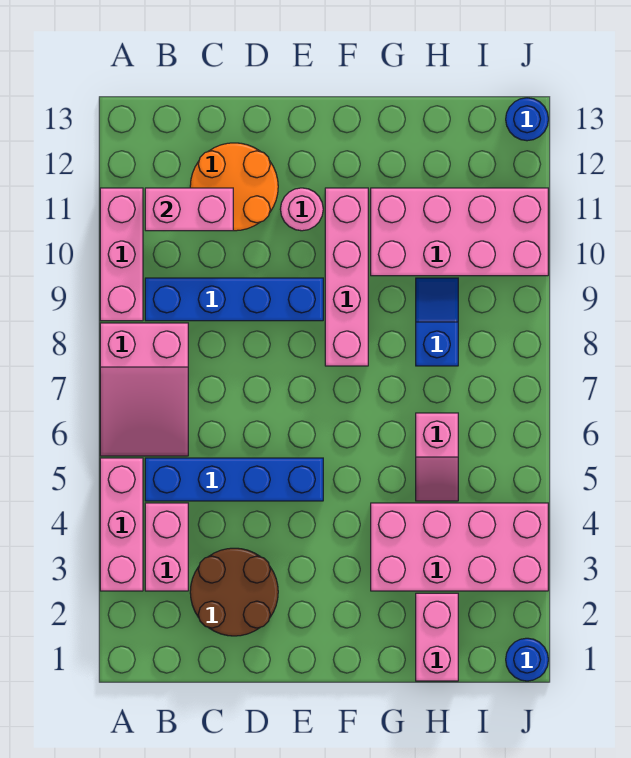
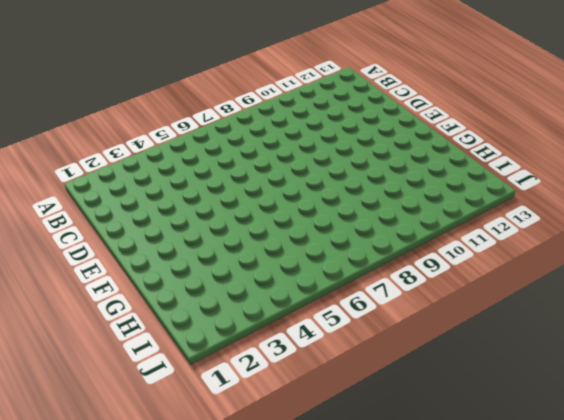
none -> pink brick A3:A5 level 1
none -> pink slope A6:B8 level 1 top 8
none -> pink brick A9:A11 level 1

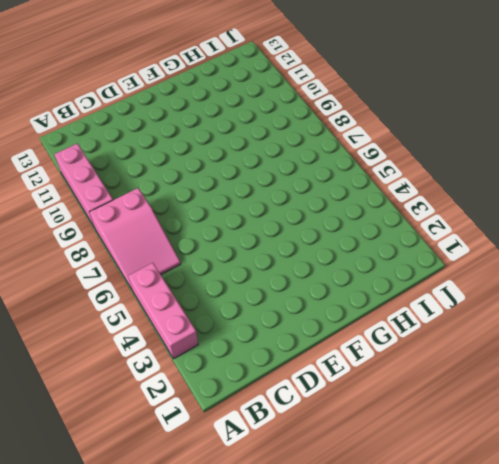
none -> pink brick B3:B4 level 1
none -> blue brick B5:E5 level 1
none -> blue brick B9:E9 level 1

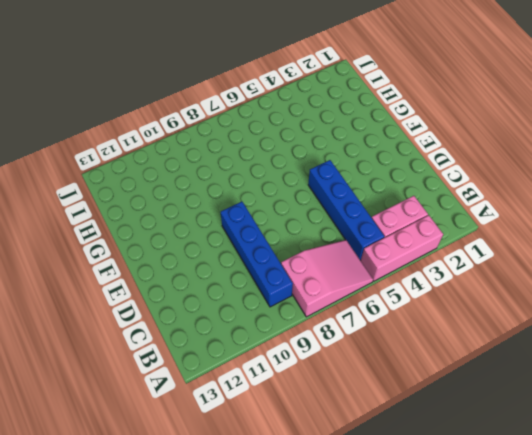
none -> pink brick A9:A11 level 1
none -> brown round brick C2:D3 level 1
none -> orange round brick C11:D12 level 1

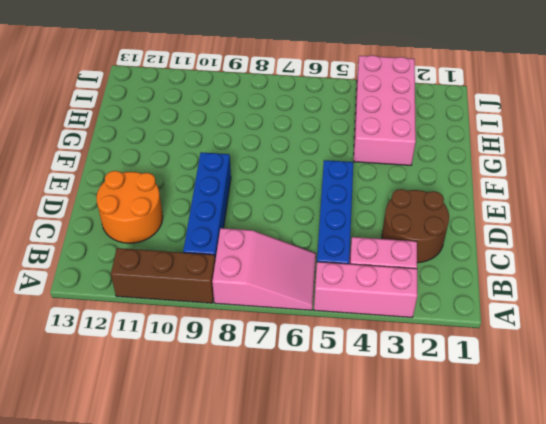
brown brick A9:A11 level 1 -> pink brick A9:A11 level 1
none -> pink round brick E11 level 1
none -> pink brick F8:F11 level 1
none -> pink brick G10:J11 level 1

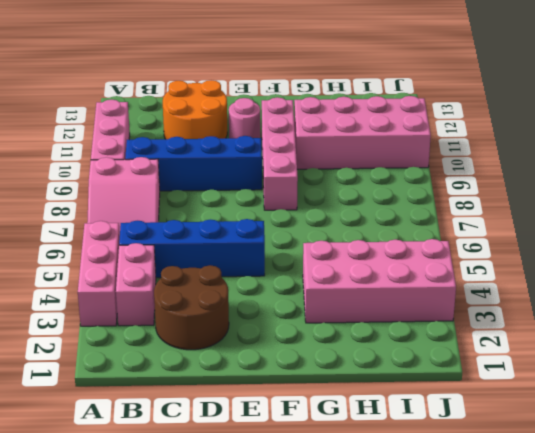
none -> pink brick H1:H2 level 1
none -> pink slope H5:H6 level 1 top 6
none -> blue slope H8:H9 level 1 top 8

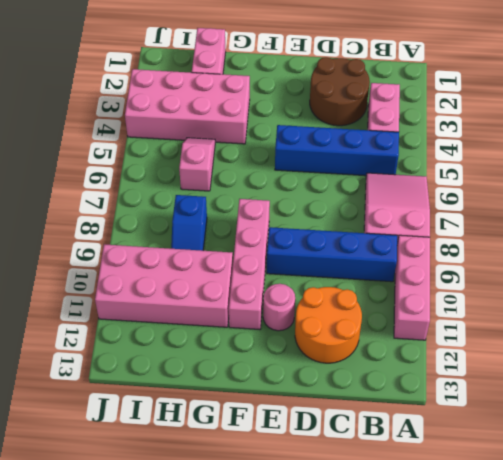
none -> pink brick A3:A5 level 1
none -> blue round brick J1 level 1
none -> blue round brick J13 level 1

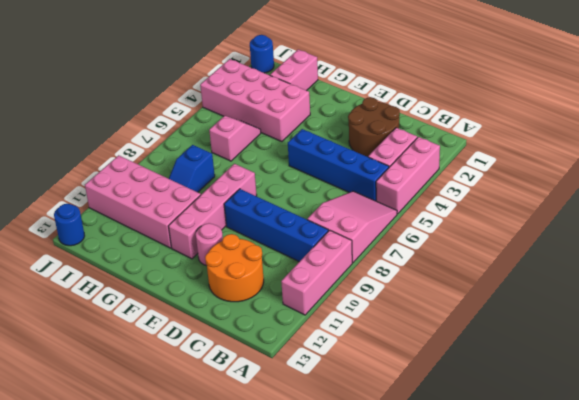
none -> pink brick B11:C11 level 2

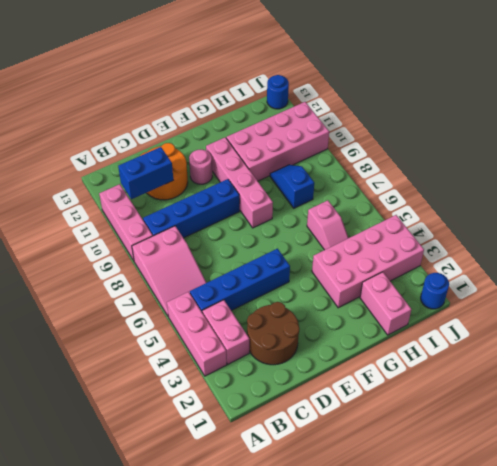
blue brick B11:C11 level 2 -> pink brick B11:C11 level 2

